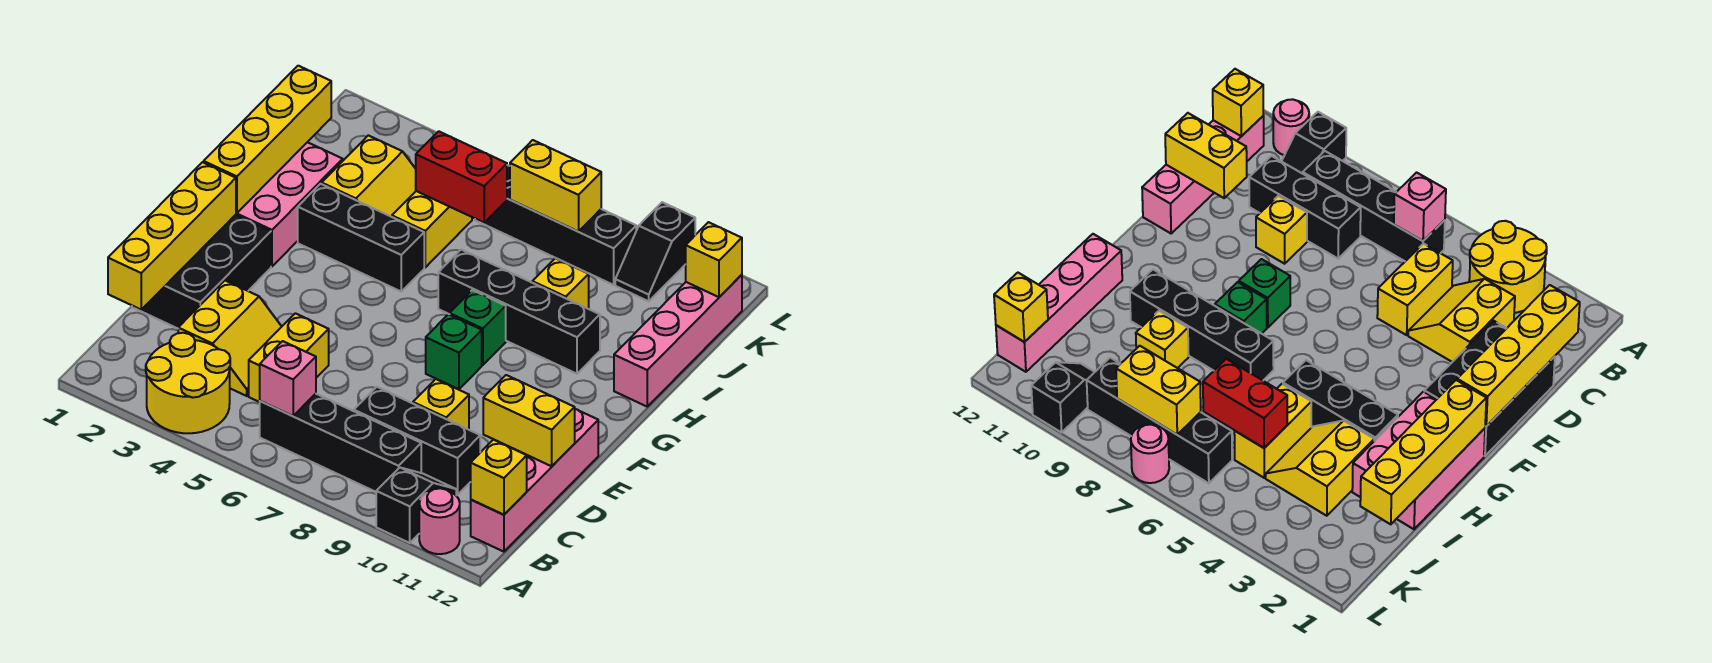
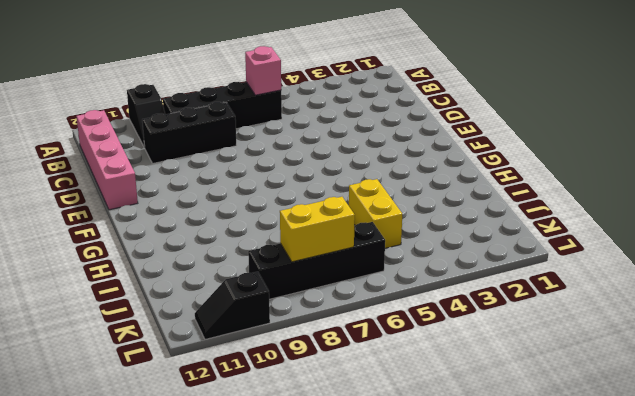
black slope L10:L11 level 1 top 10 -> black slope K10:L10 level 1 top L
none -> yellow round brick A3:B4 level 1
none -> pink round brick A11 level 1
none -> yellow slope C3:D4 level 1 top 3
none -> yellow brick C5:D5 level 1

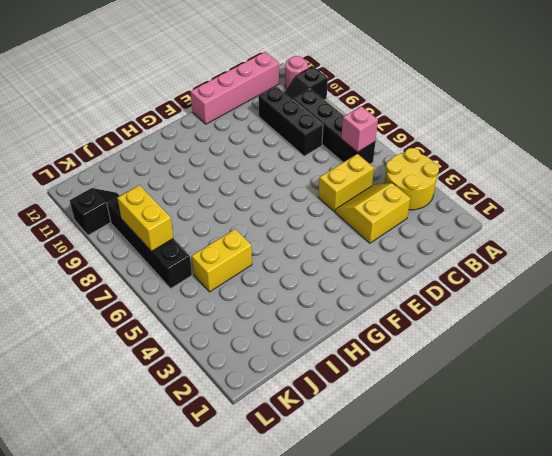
none -> black brick D1:F2 level 1
none -> yellow brick D9 level 1
none -> green brick F8 level 1
none -> pink brick G1:I2 level 1

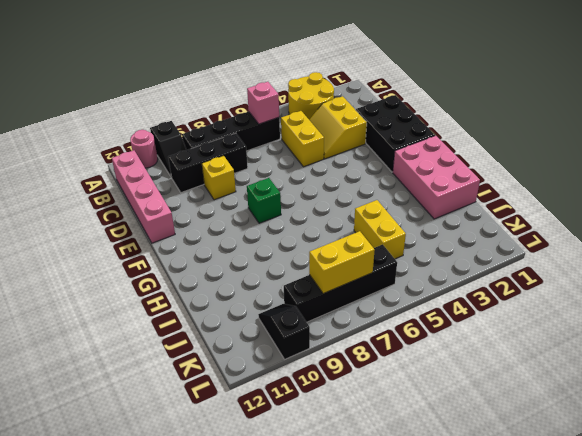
none -> green brick G8 level 1
none -> black brick H3:H5 level 1
none -> black brick H7:H10 level 1
none -> pink brick H12:K12 level 1

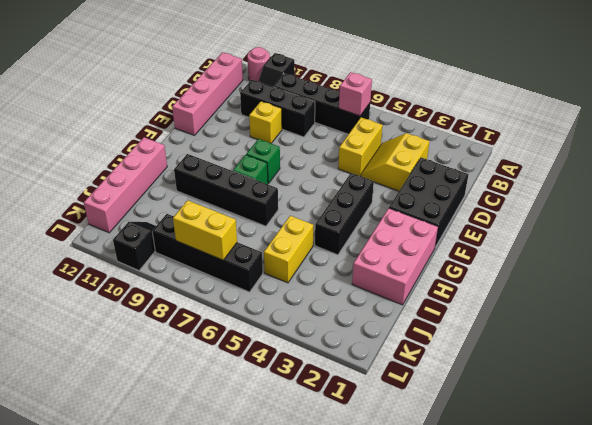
black brick F4:H4 level 1 -> black brick H3:H5 level 1
none -> yellow round brick A3:B4 level 1
none -> yellow slope I3:J4 level 1 top 3
none -> yellow brick I9 level 1
none -> pink round brick L7 level 1

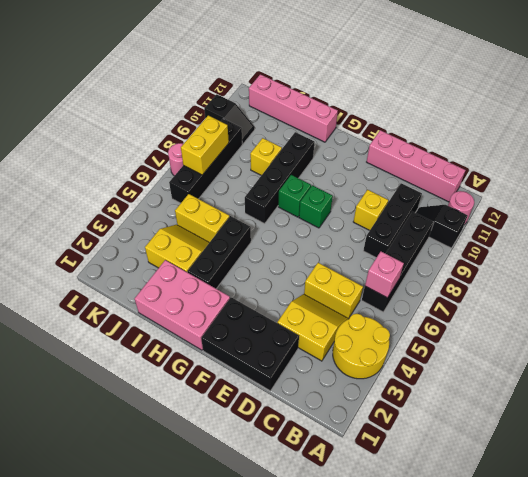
none -> yellow brick B12 level 2
none -> yellow brick C1:F1 level 2
none -> yellow brick D11:D12 level 2
none -> yellow brick G1:J1 level 2

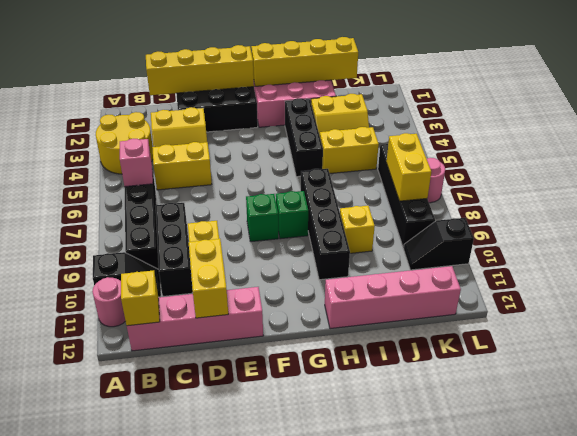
none -> red brick J5:J6 level 2
none -> yellow brick K12 level 2

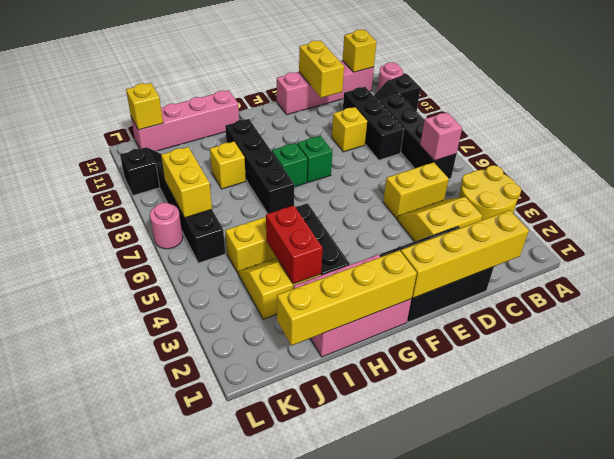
red brick I3:I4 level 2 -> red brick J5:J6 level 2

